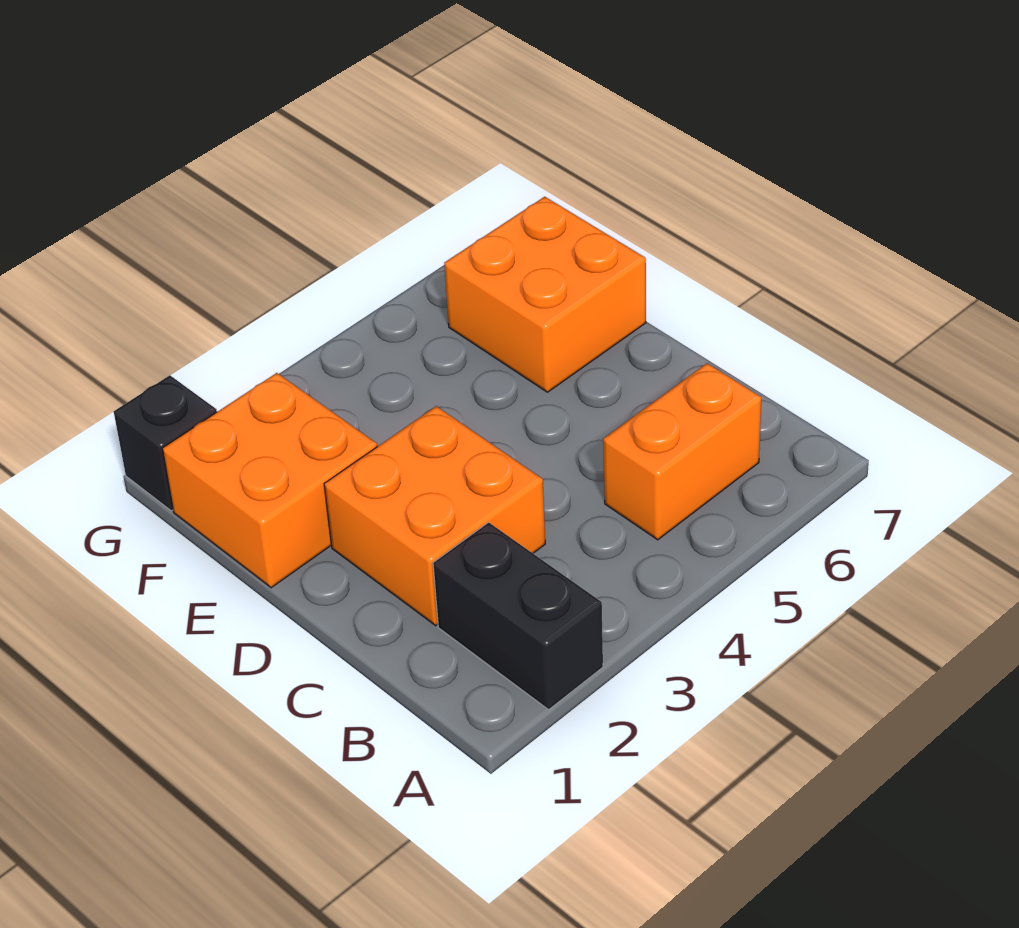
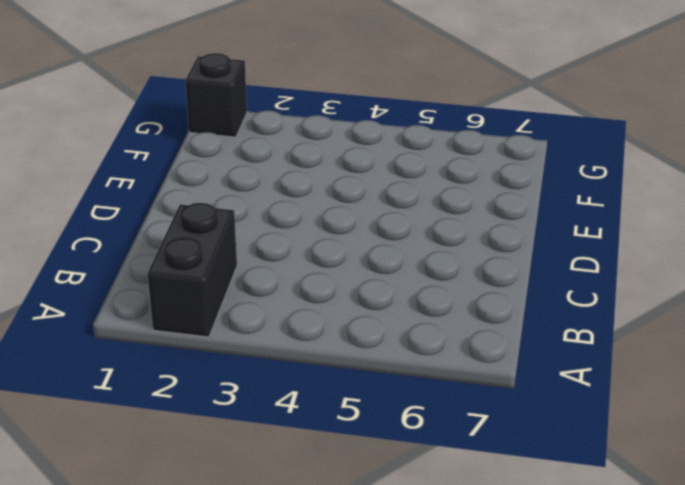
none -> orange brick B5:B6 level 1
none -> orange brick C2:D3 level 1

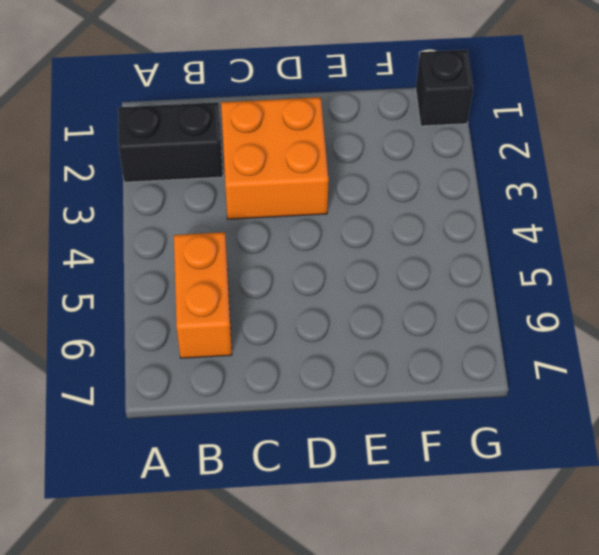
none -> orange brick E1:F2 level 1
none -> orange brick E6:F7 level 1

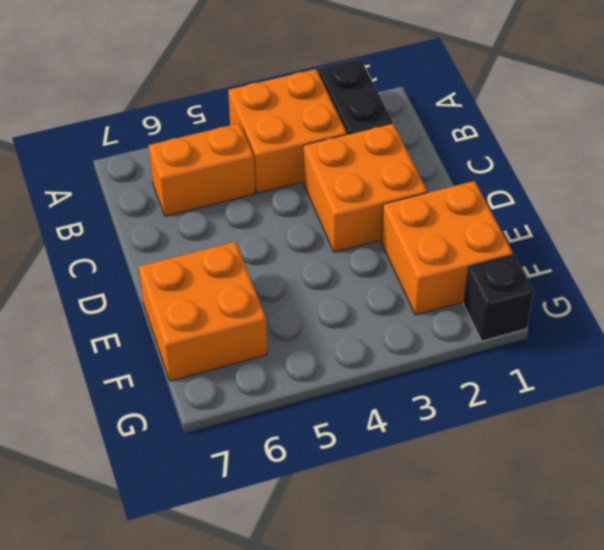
orange brick A3:B4 level 1 -> none

